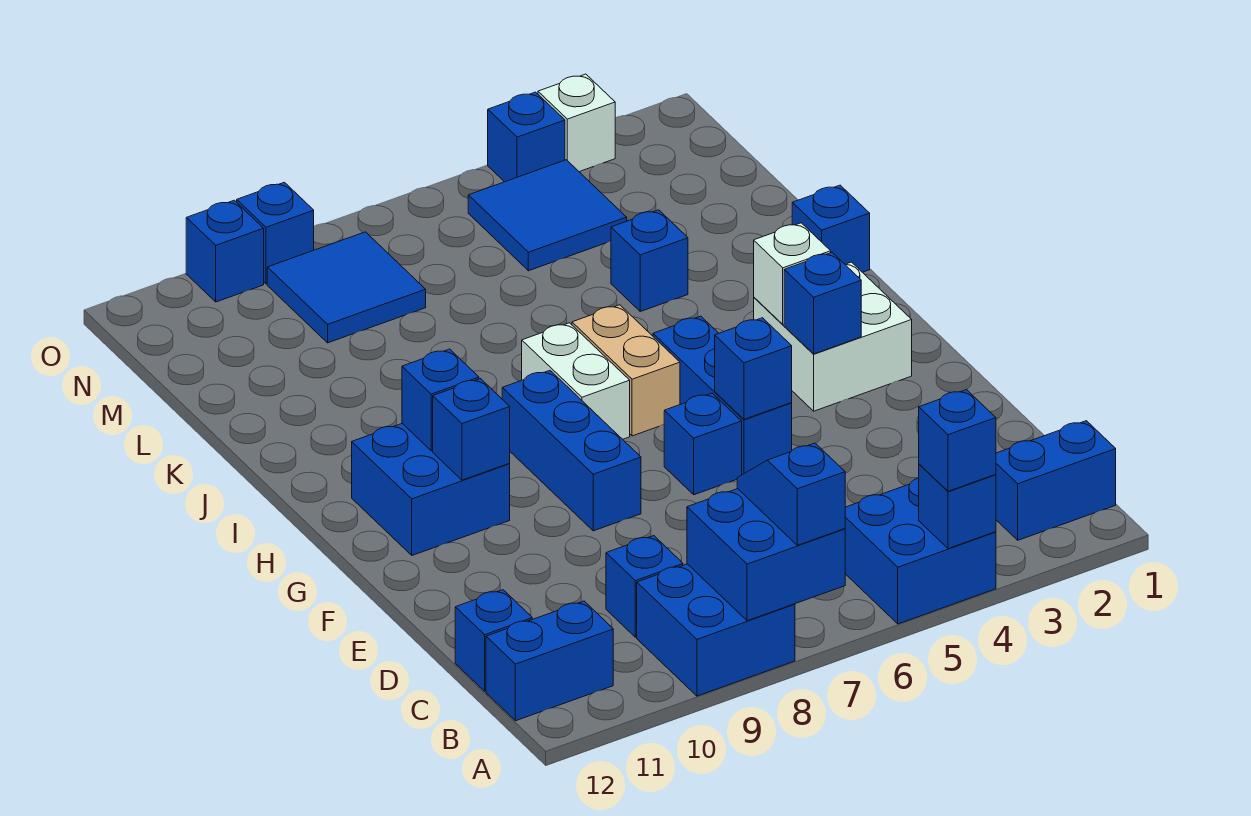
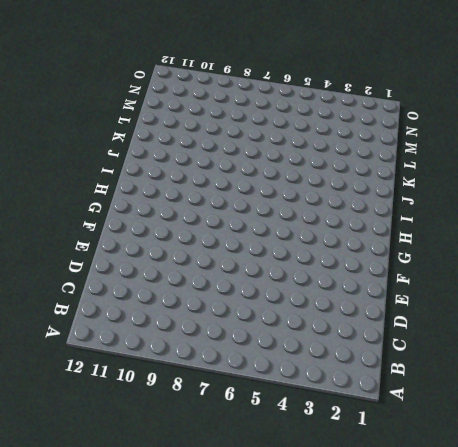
none -> blue brick A4:B5 level 1
none -> blue brick A8:B9 level 1
none -> blue brick B1:B2 level 1
none -> blue brick B11:B12 level 1

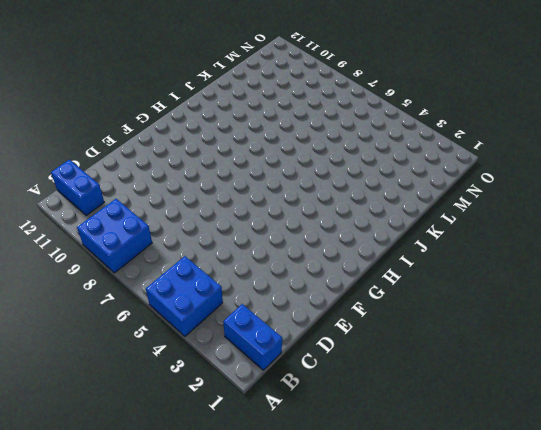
none -> blue brick C9 level 1
none -> blue brick C12 level 1
none -> blue brick F5:H5 level 1
none -> blue brick F6 level 1

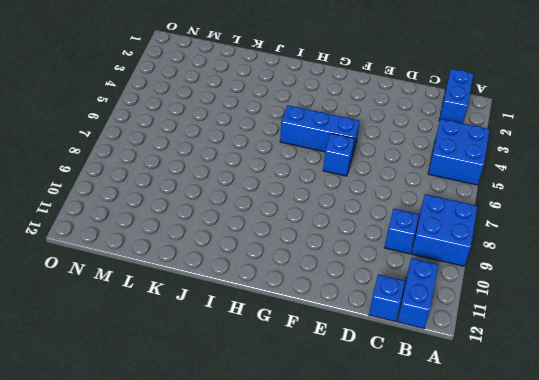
none -> blue brick F8:H8 level 1
none -> white brick G2:H3 level 1
none -> blue brick G10:H11 level 1
none -> tan brick H6:I6 level 1

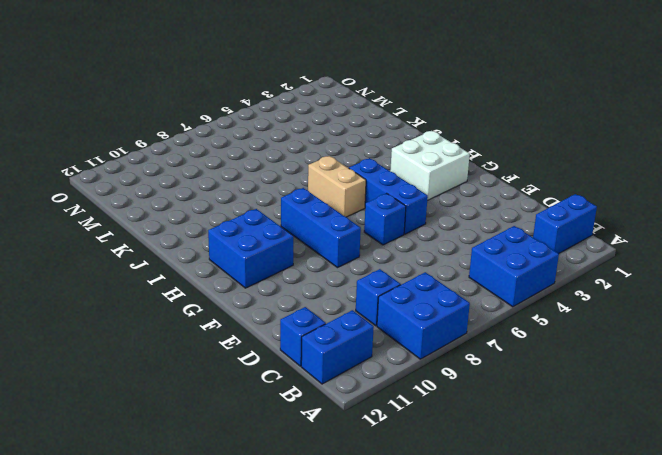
none -> white brick H7:I7 level 1
none -> blue brick J1 level 1
none -> blue brick K4 level 1
none -> blue tile M4:N5 level 1

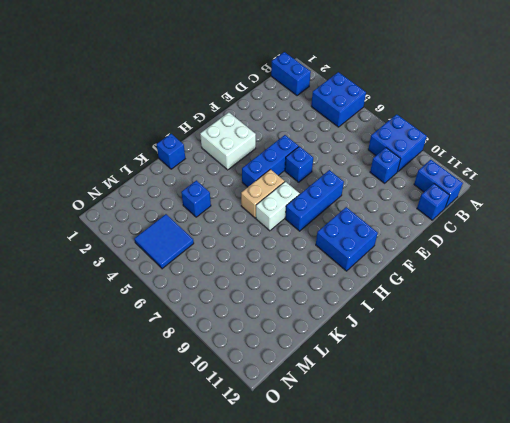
none -> blue tile M8:N9 level 1
none -> white brick O3 level 1
none -> blue brick O4 level 1
none -> blue brick O9 level 1

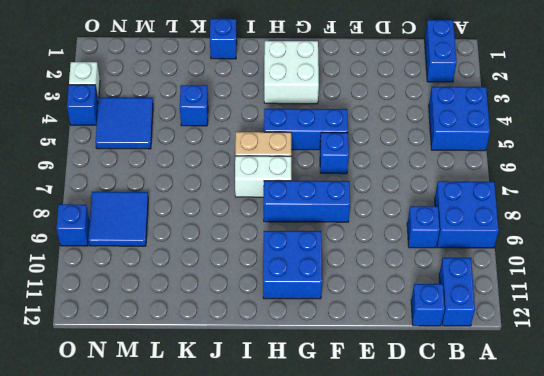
none -> blue brick O10 level 1
none -> blue brick A4 level 2
none -> blue brick A7:B8 level 2
none -> blue brick F5 level 2

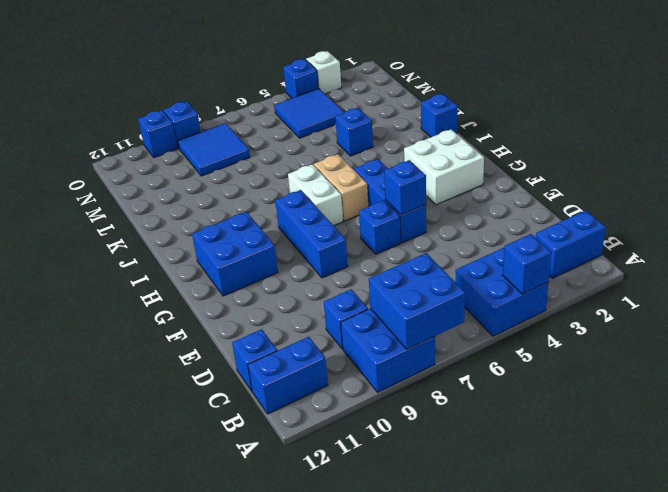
none -> blue brick G3 level 2
none -> blue brick G10 level 2
none -> white brick H3 level 2
none -> blue brick H10 level 2

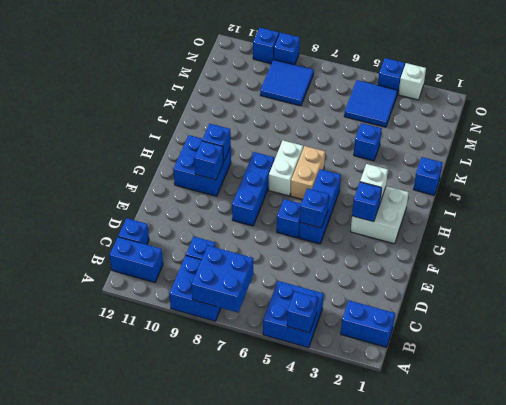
none -> blue brick A4 level 3
none -> blue slope A7:B7 level 3 top A

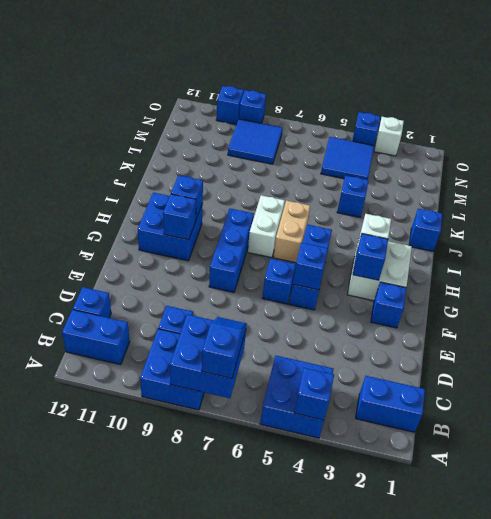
blue brick F2 level 1 -> blue brick A4 level 3

